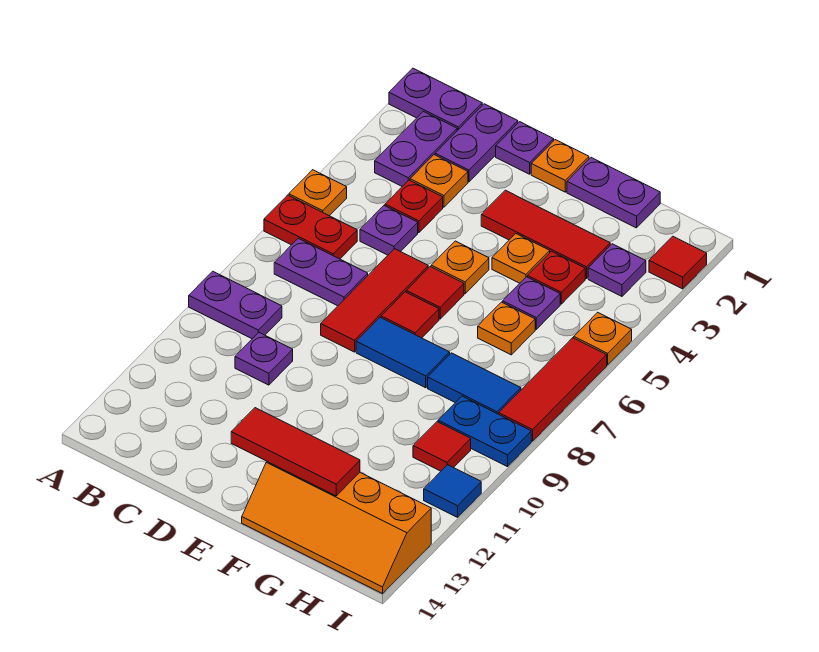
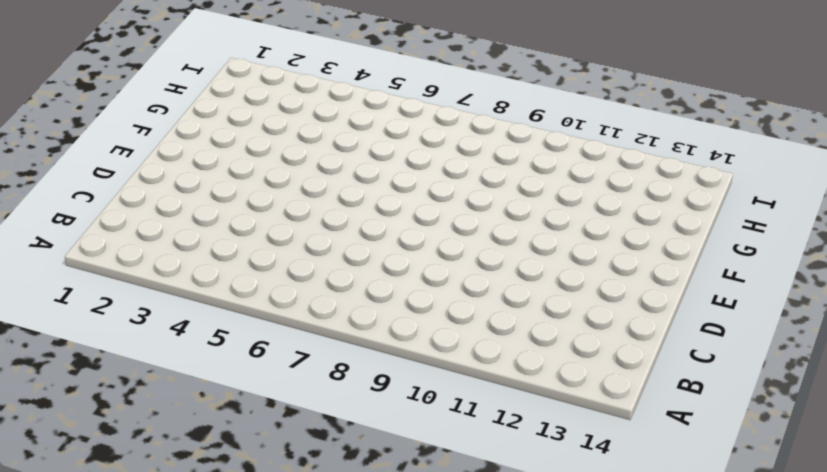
none -> purple plate A1:B1 level 1
none -> orange plate A5 level 1
none -> red plate A6:B6 level 1
none -> purple plate A9:B9 level 1

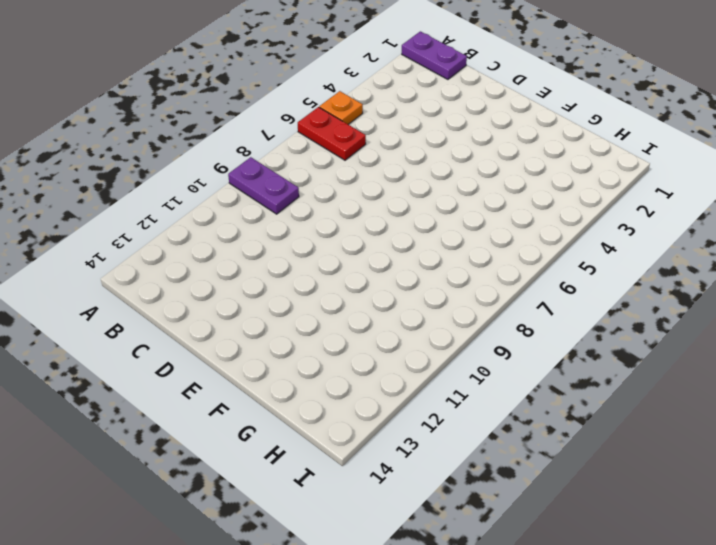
none -> purple plate B2:B3 level 1
none -> purple plate B7:C7 level 1
none -> purple plate C1:C2 level 1
none -> orange plate C3 level 1

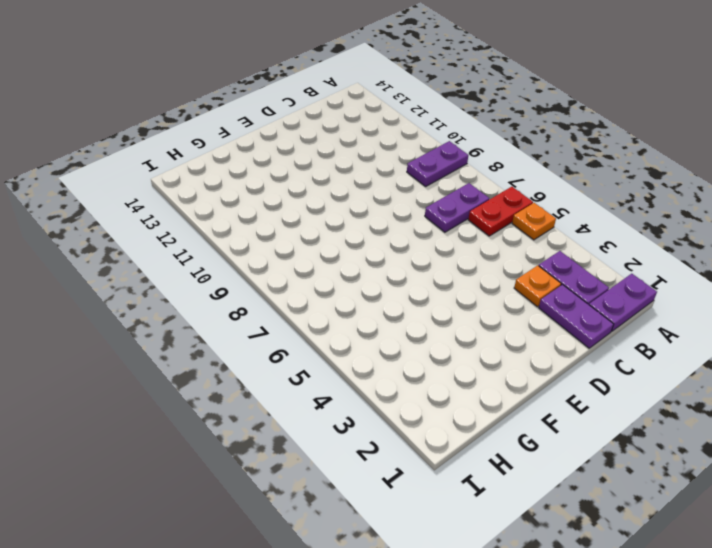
none -> red plate C4 level 1
none -> purple plate C5 level 1
none -> purple plate C10 level 1
none -> purple plate D1 level 1

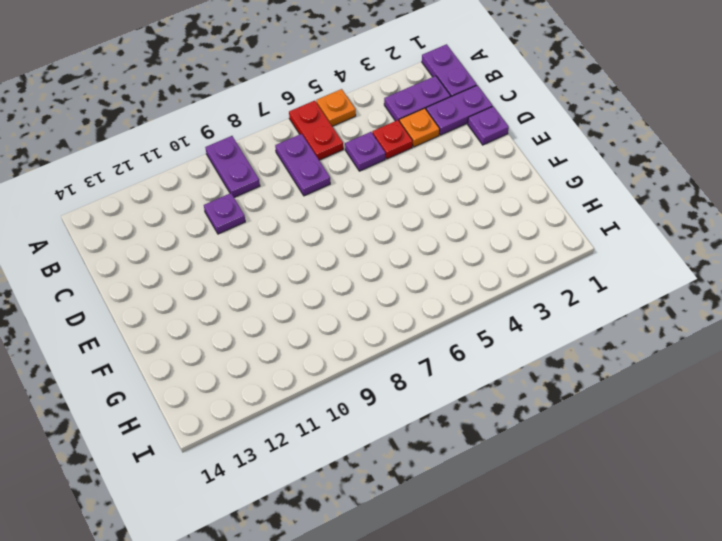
none -> red tile D6:D8 level 1
none -> orange plate E1 level 1
none -> red tile E3:G3 level 1
none -> orange plate E5 level 1

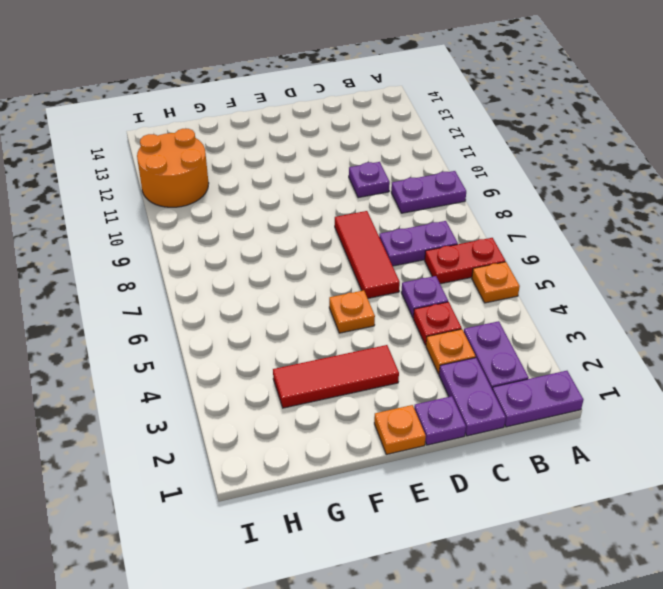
orange round brick H11:I12 level 1 -> blue tile I11 level 1
none -> red tile E6 level 1
none -> red tile E7 level 1
none -> blue tile E8:F8 level 1
none -> purple plate F1:G1 level 1

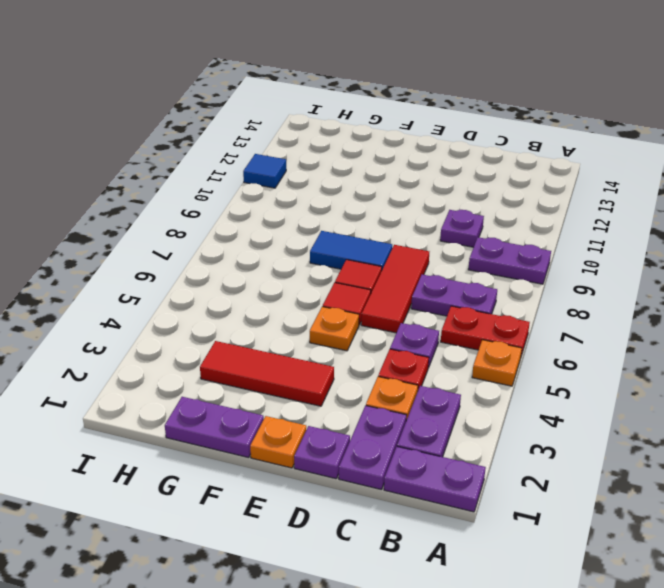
none -> orange plate F4 level 1
none -> orange slope F13:I14 level 1 top 13
none -> red plate G4 level 1
none -> purple plate G5 level 1

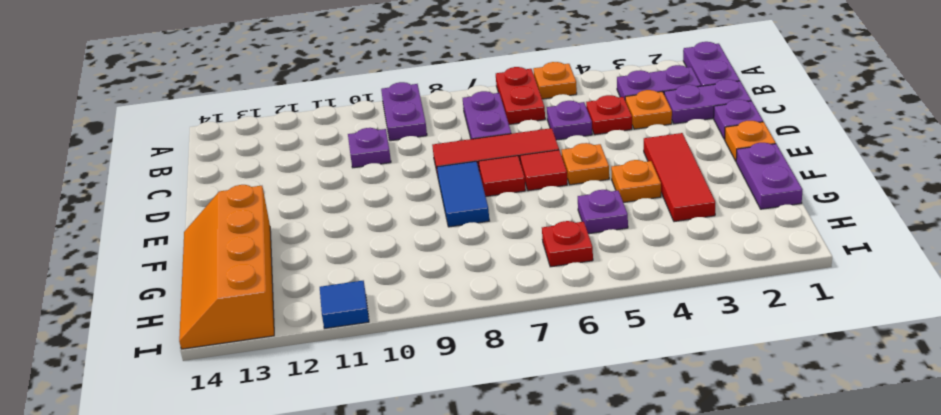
red plate H6 level 1 -> red plate G4 level 1
none -> orange plate G6 level 1
none -> blue tile G8:H8 level 1
none -> purple plate H3 level 1
none -> blue plate H9:I9 level 1

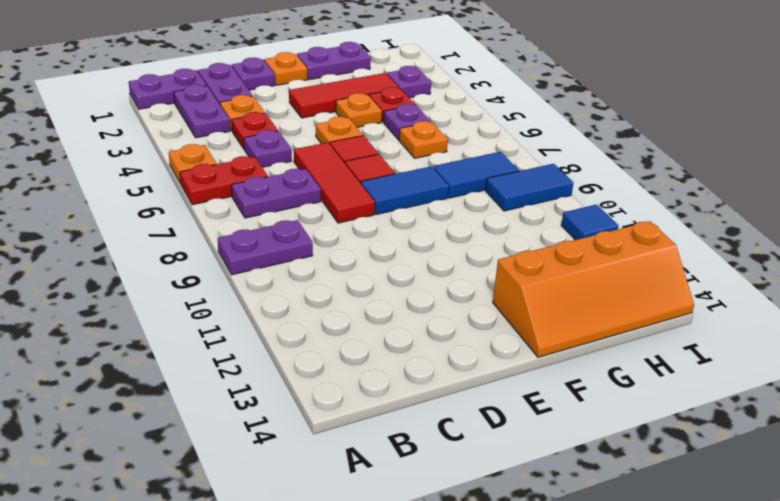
blue tile H9:I9 level 1 -> blue plate H9:I9 level 1
none -> purple plate C10 level 1
none -> red tile H10 level 1
none -> red tile I2 level 1
none -> orange plate I5 level 1

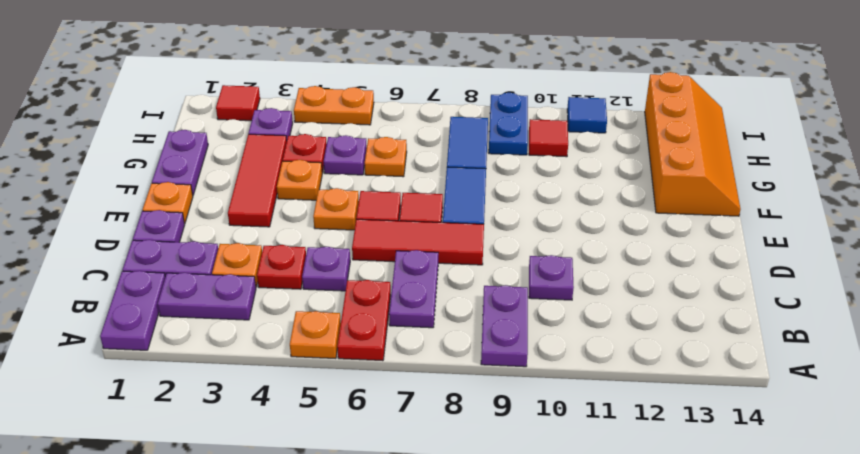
orange plate I4:I5 level 1 -> orange plate I5 level 1
none -> red tile I6:I8 level 1
none -> red tile E13:G13 level 2

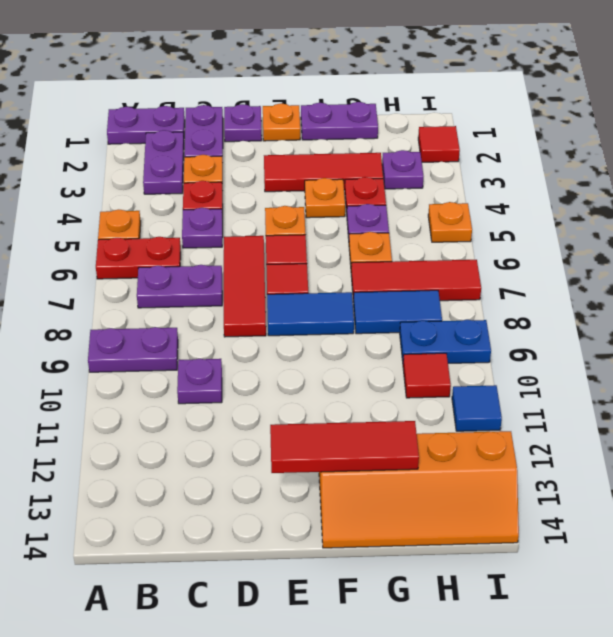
red tile G7:I7 level 1 -> red tile I6:I8 level 1

